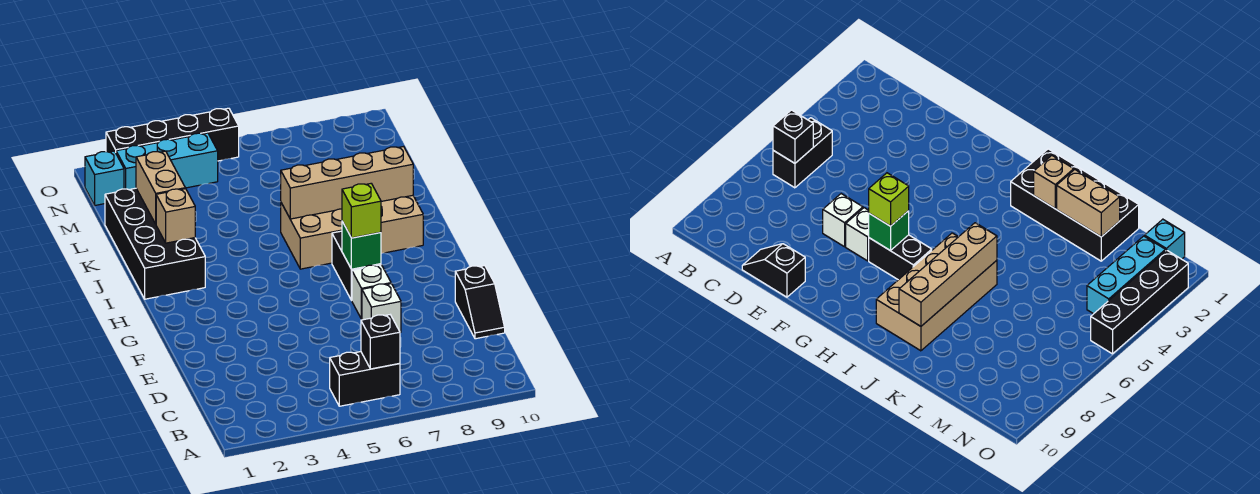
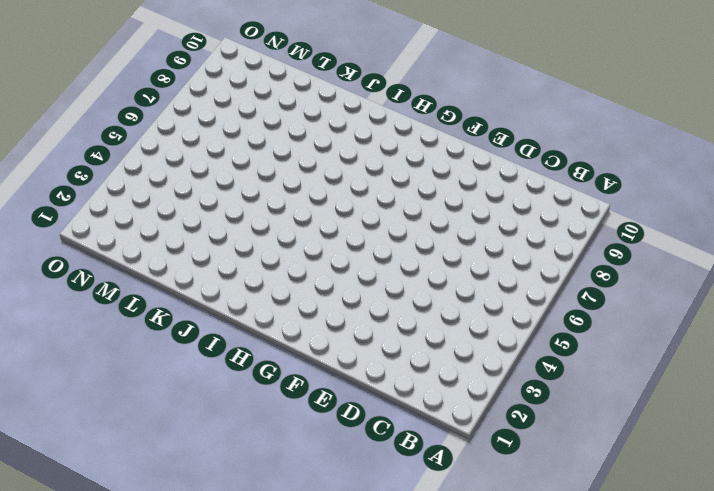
none -> black brick B5:B6 level 1
none -> black slope D10:E10 level 1 top E
none -> white brick E7 level 1

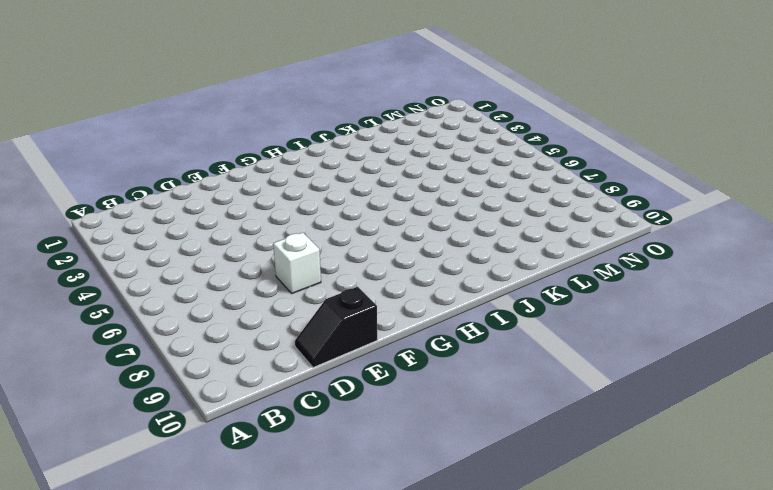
none -> black brick B5:B6 level 1
none -> white brick F7 level 1
none -> black brick G7:H7 level 1

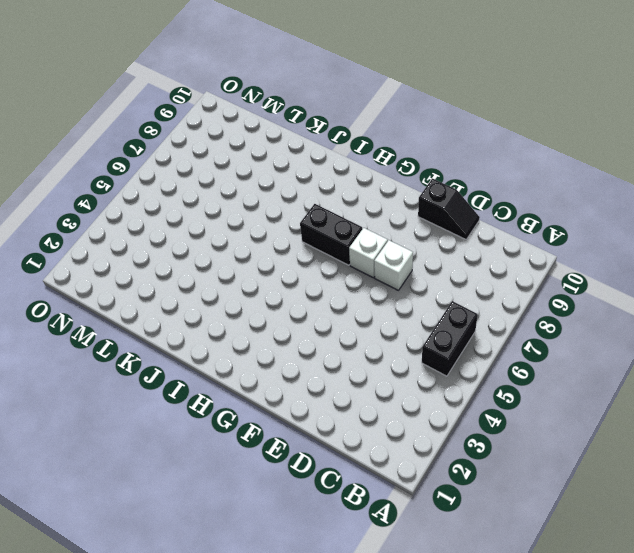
none -> black brick I1:L2 level 1
none -> tan brick I6:J9 level 1
none -> cyan brick N1 level 1

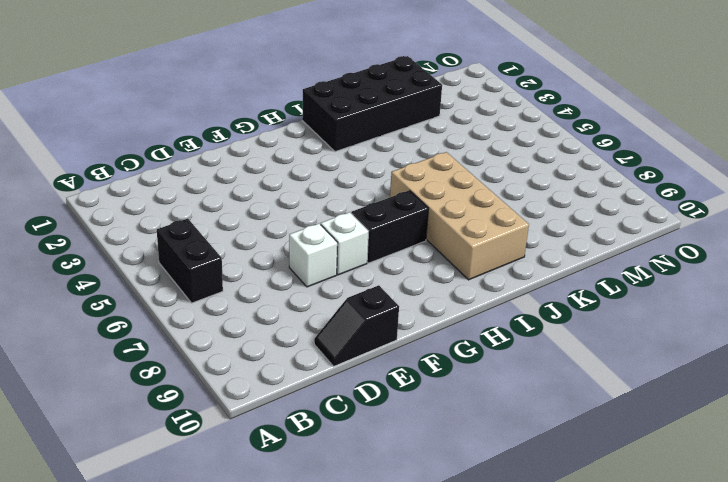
none -> cyan brick N1 level 1
none -> cyan brick N2:N4 level 1
none -> black brick O2:O5 level 1

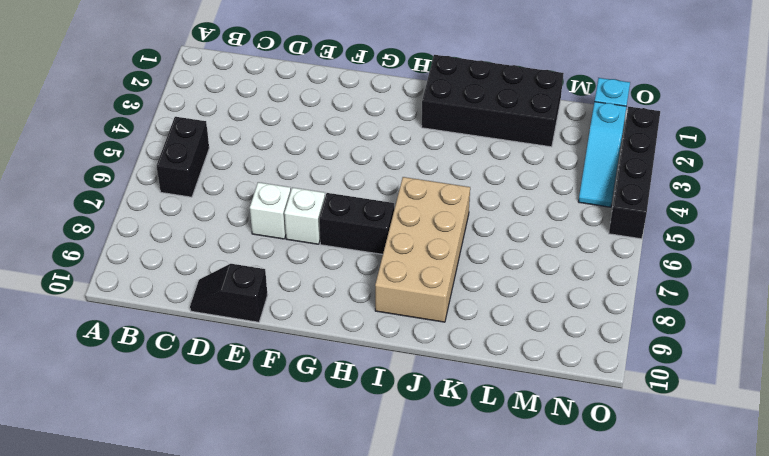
cyan slope N2:N4 level 1 top 2 -> cyan brick N2:N4 level 1
none -> black brick B6 level 2
none -> green brick G7 level 2
none -> tan brick J2 level 2

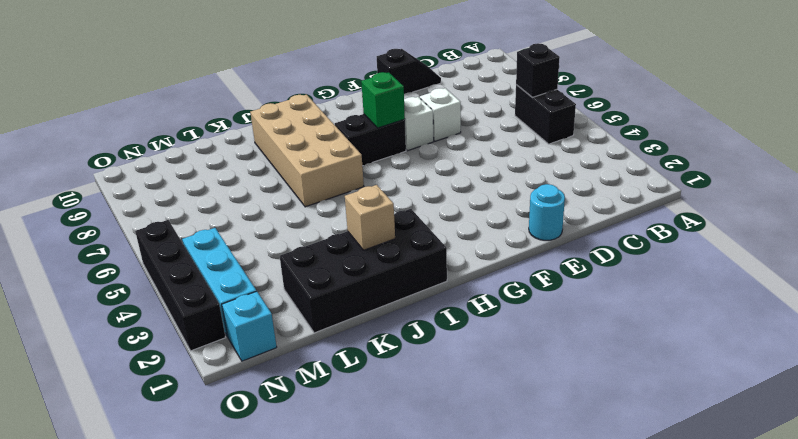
cyan round brick E1 level 1 -> none
none -> tan brick J6:J9 level 2
none -> tan brick K2:L2 level 2
none -> lime brick G7 level 3

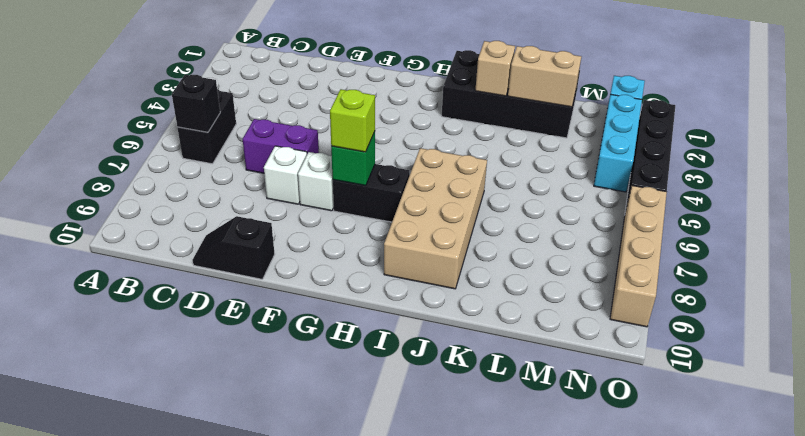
purple brick D6:E6 level 1 -> none
tan brick O6:O9 level 1 -> tan brick J6:J9 level 2

